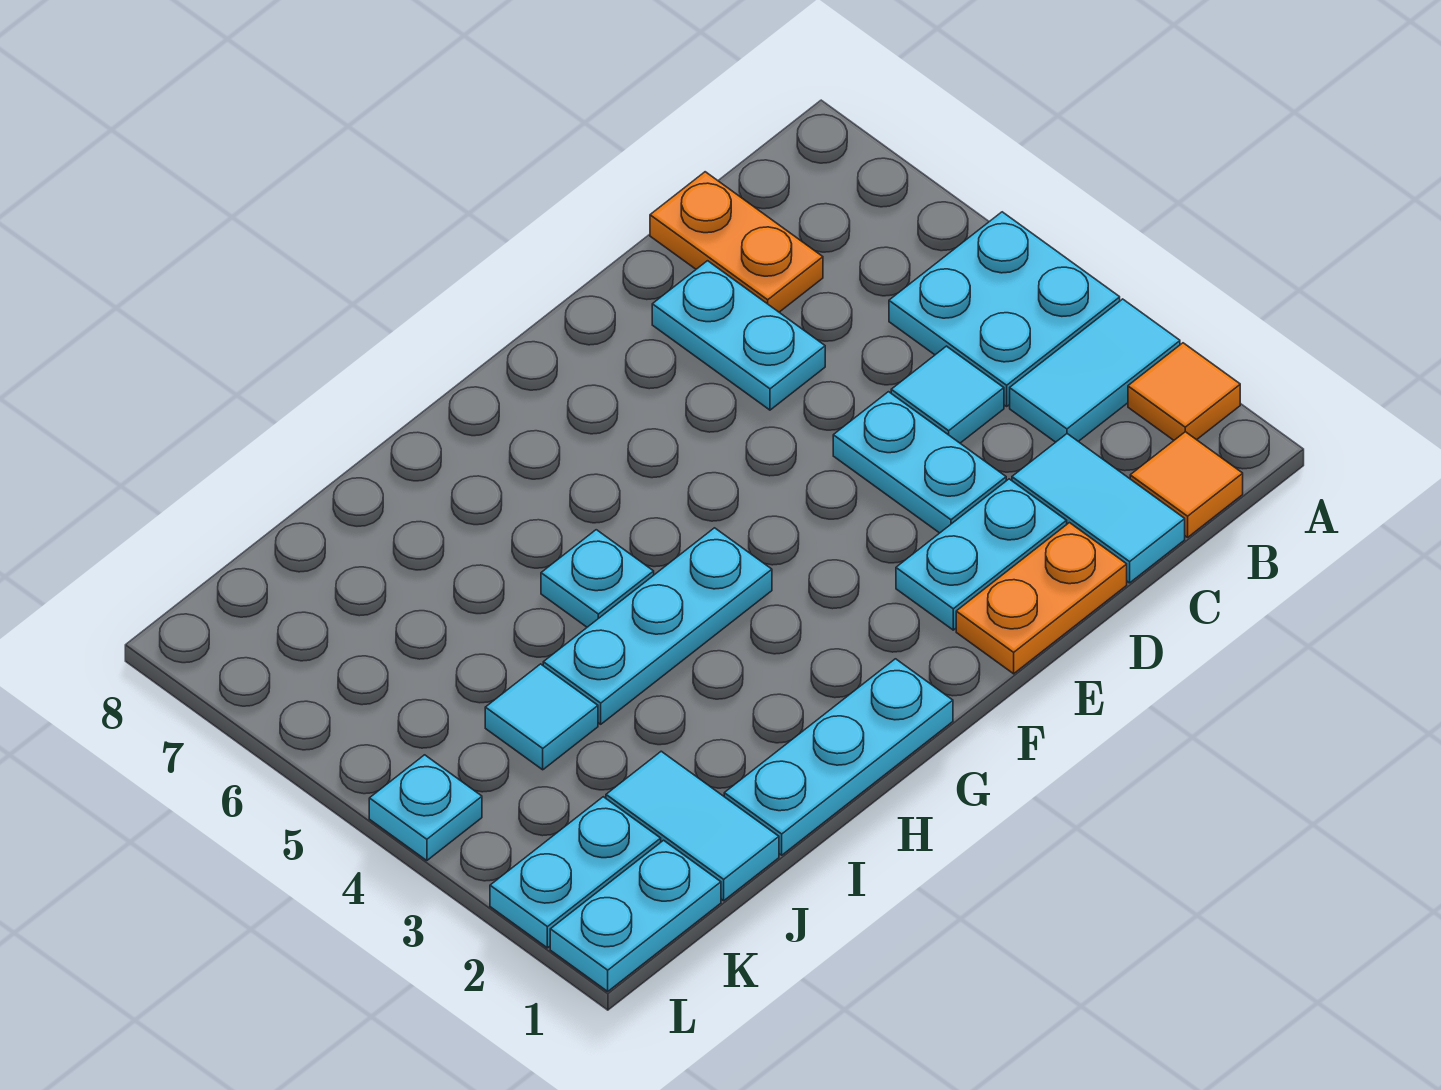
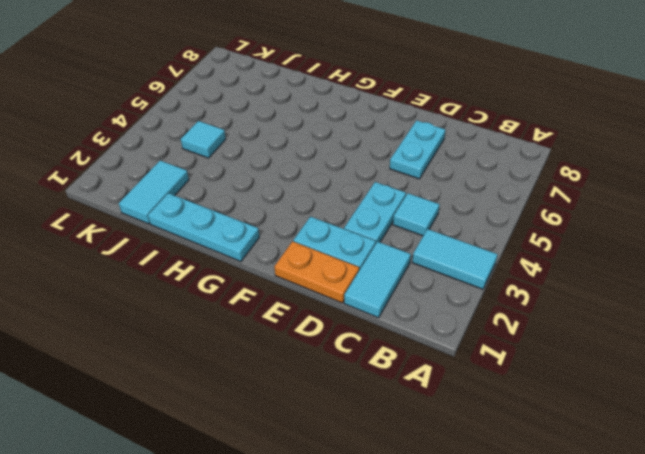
none -> orange tile A2 level 1
none -> cyan plate A4:B5 level 1
none -> orange tile B1 level 1

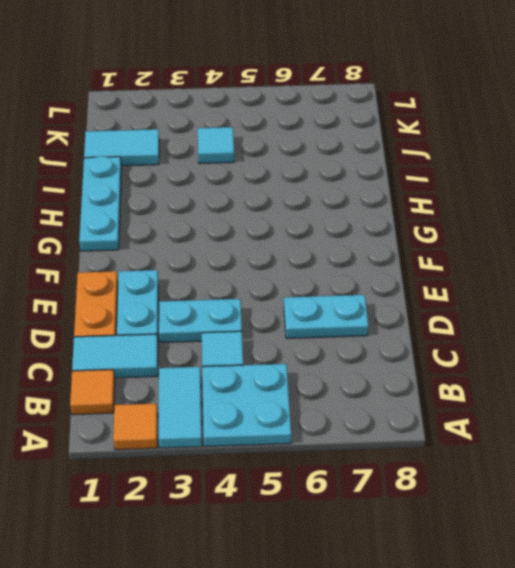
none -> orange plate C7:C8 level 1
none -> cyan plate G4:I4 level 1
none -> cyan plate H5 level 1

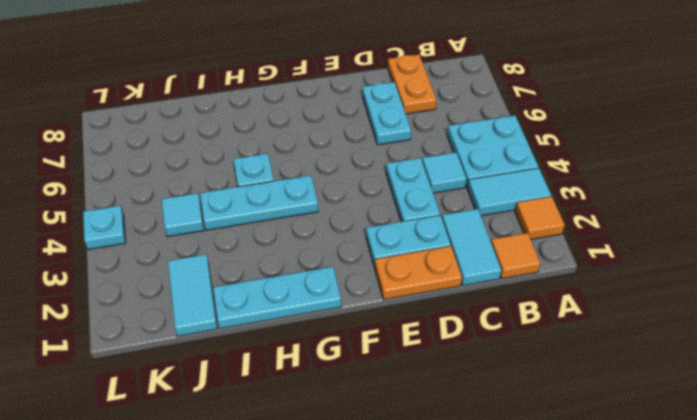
none -> cyan plate K1:L1 level 1
none -> cyan plate K2:L2 level 1

